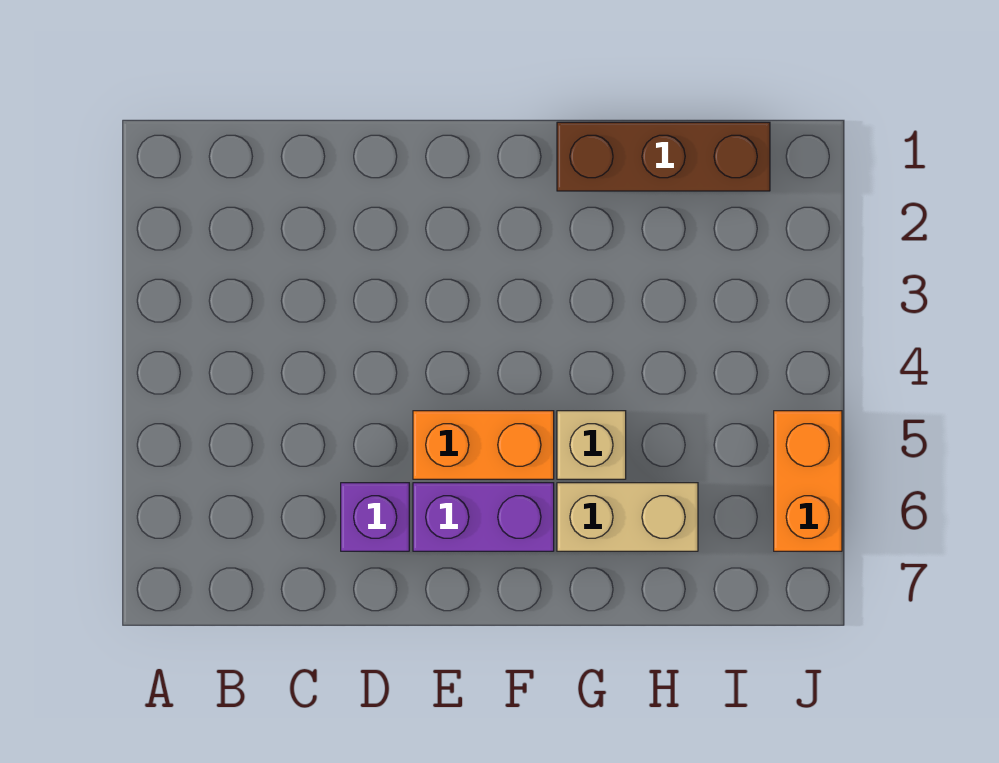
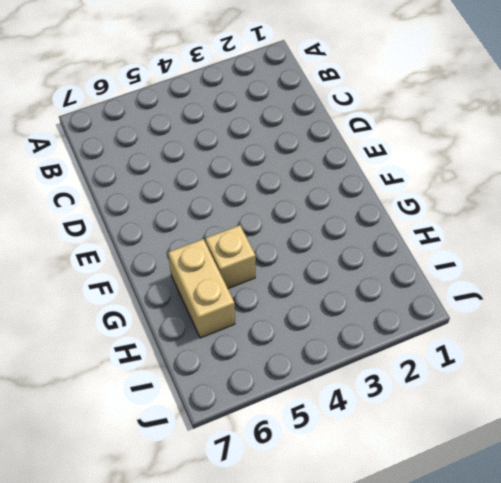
none -> purple brick D6 level 1
none -> orange brick E5:F5 level 1

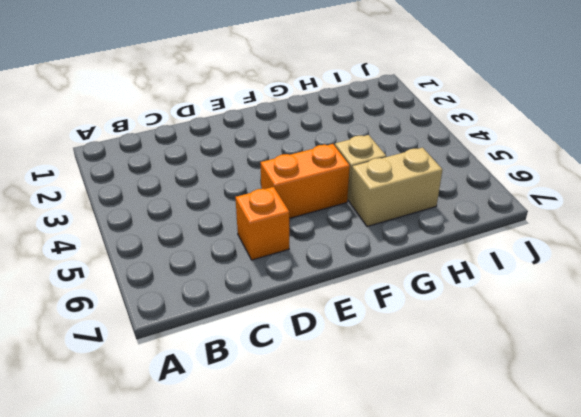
orange brick D6 level 1 -> purple brick D6 level 1
none -> purple brick E6:F6 level 1
none -> brown brick G1:I1 level 1

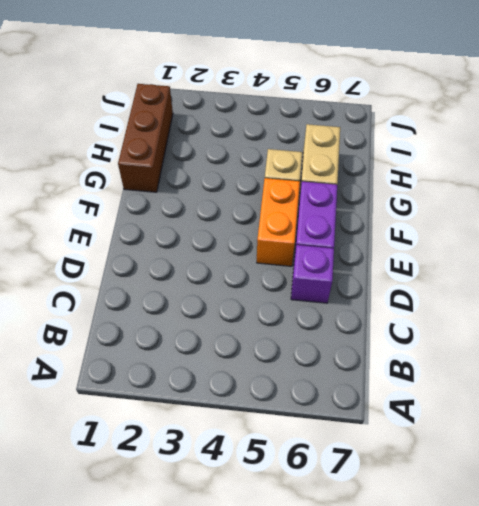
none -> orange brick J5:J6 level 1

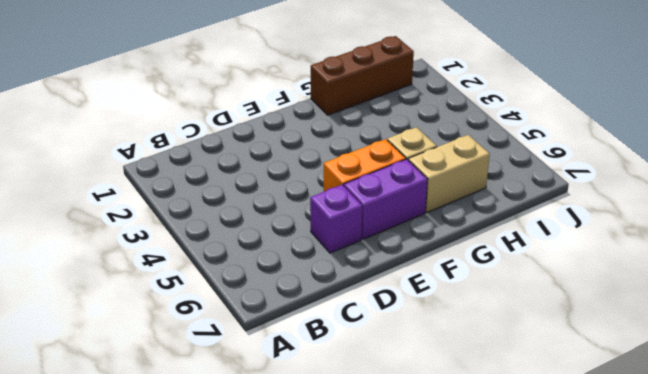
none -> orange brick J5:J6 level 1

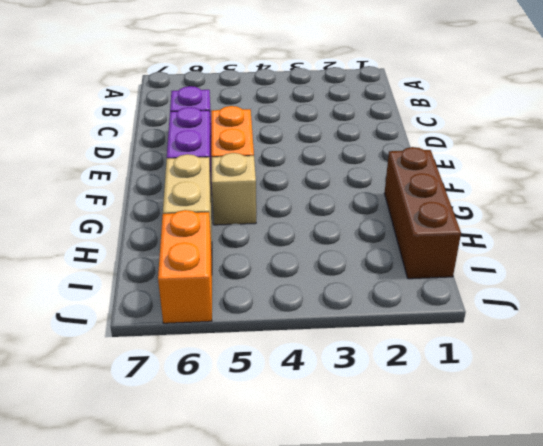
orange brick I6:J6 level 1 -> orange brick J5:J6 level 1

